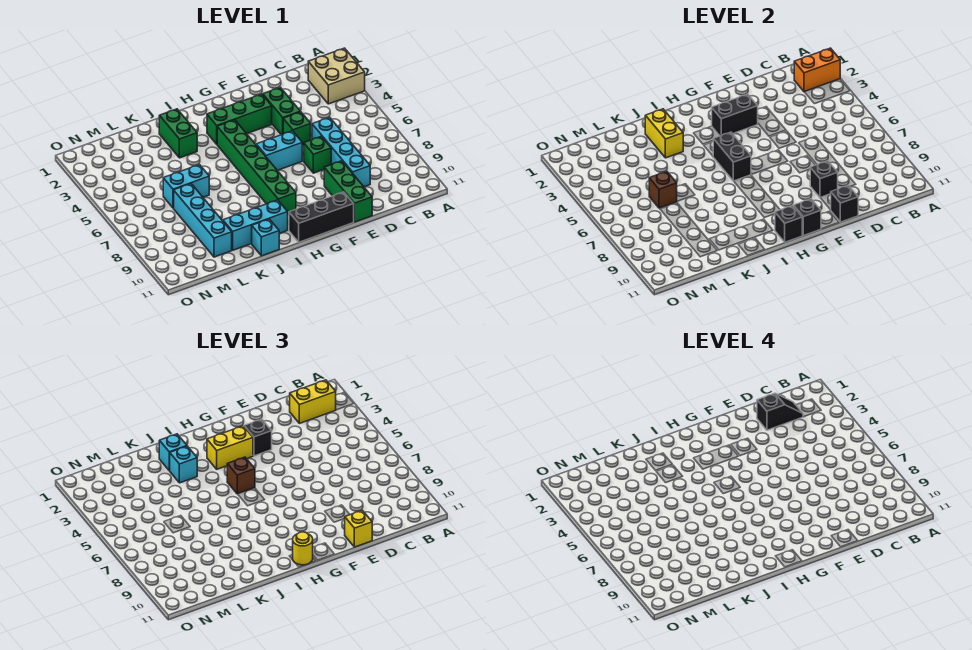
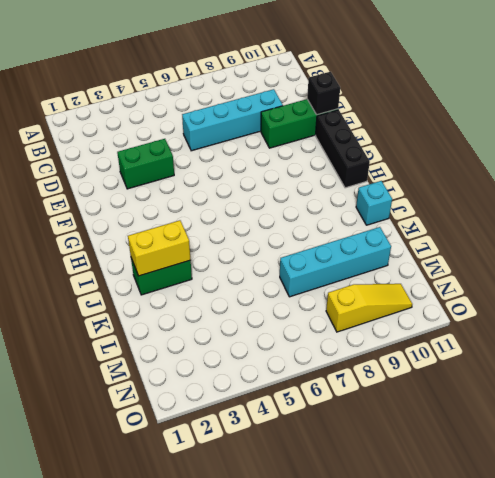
yellow slope N8:N10 level 1 top 8 -> none
none -> tan brick A2:B3 level 1
none -> green brick E5 level 1
none -> green brick E7 level 1
none -> green brick F3:H3 level 1

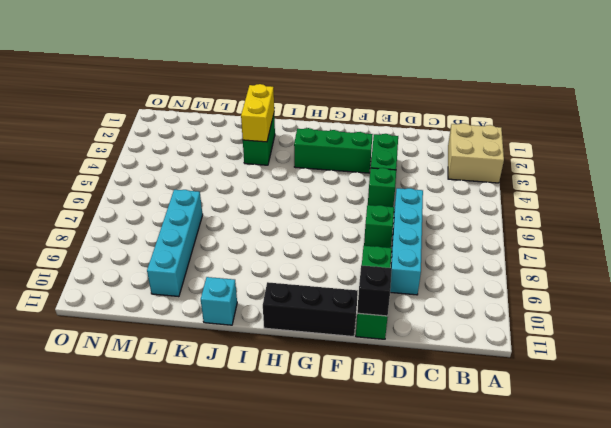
none -> cyan brick F6:G6 level 1
none -> green brick H4:H9 level 1
none -> cyan brick I10:K10 level 1
none -> cyan brick K6:L6 level 1

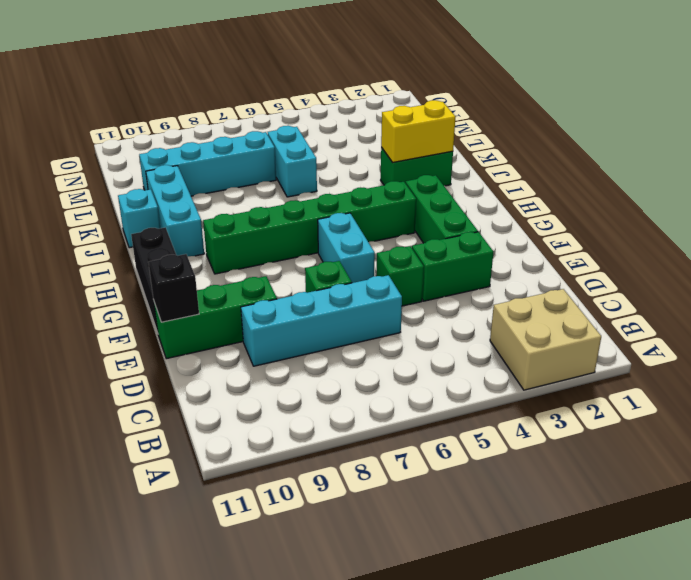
none -> orange brick A2:B2 level 2
none -> black brick E9 level 2
none -> black brick F3:G3 level 2
none -> black brick G11 level 2

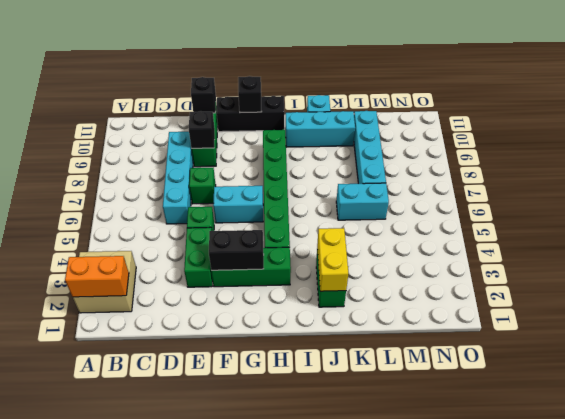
none -> black brick H5:H6 level 2
none -> black brick H11 level 2
none -> brown brick L6 level 2
none -> yellow brick B2:C2 level 3

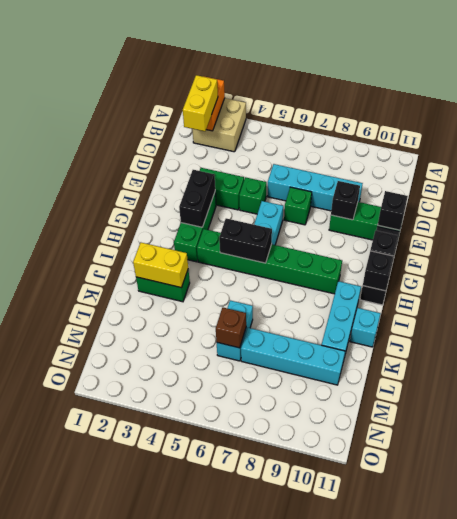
none -> yellow brick E11 level 3
none -> black brick F3 level 3
none -> yellow brick G3:H3 level 3
none -> brown brick H5 level 3

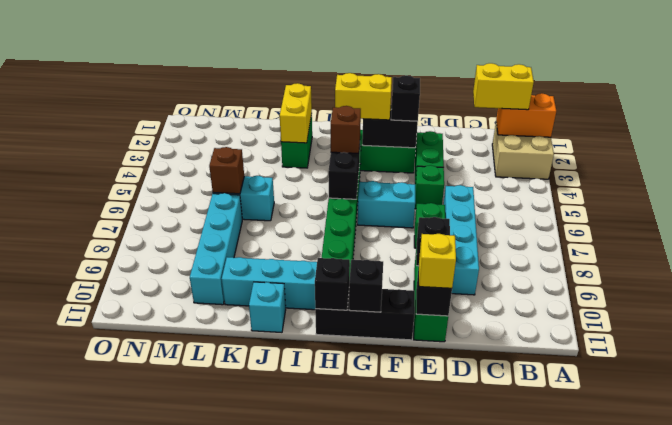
none -> yellow round brick H11 level 3
none -> cyan brick J2 level 3
none -> cyan brick J3 level 3
none -> black slope C2:D2 level 4 top D

